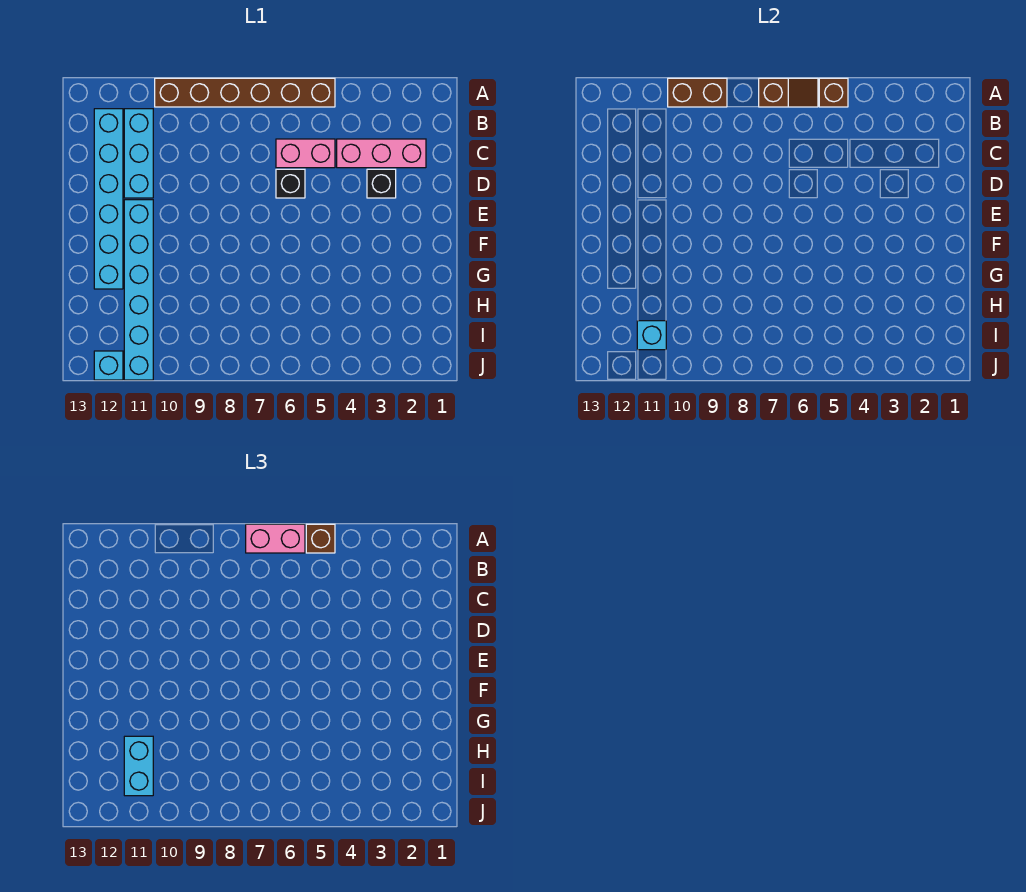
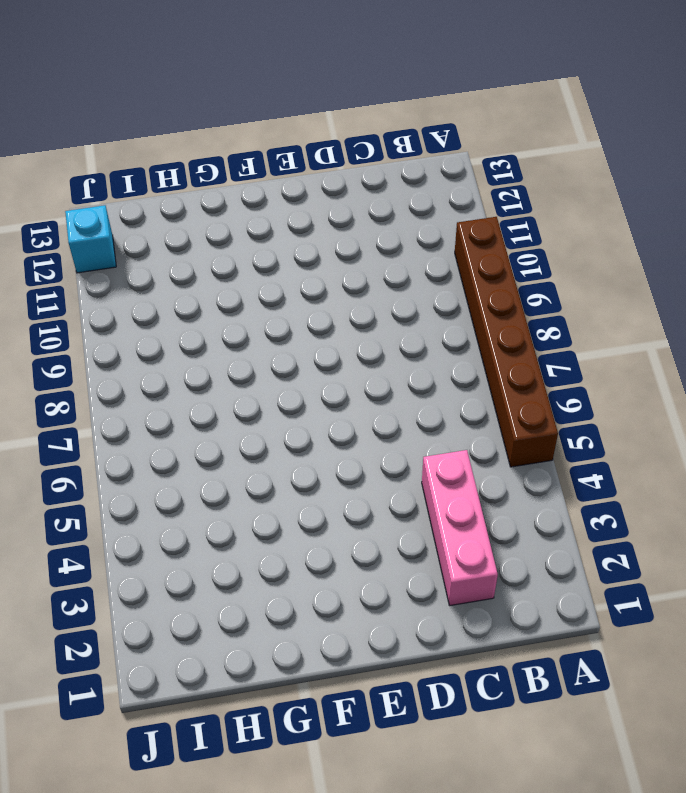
none -> cyan brick B11:D11 level 1
none -> cyan brick B12:G12 level 1
none -> pink brick C5:C6 level 1

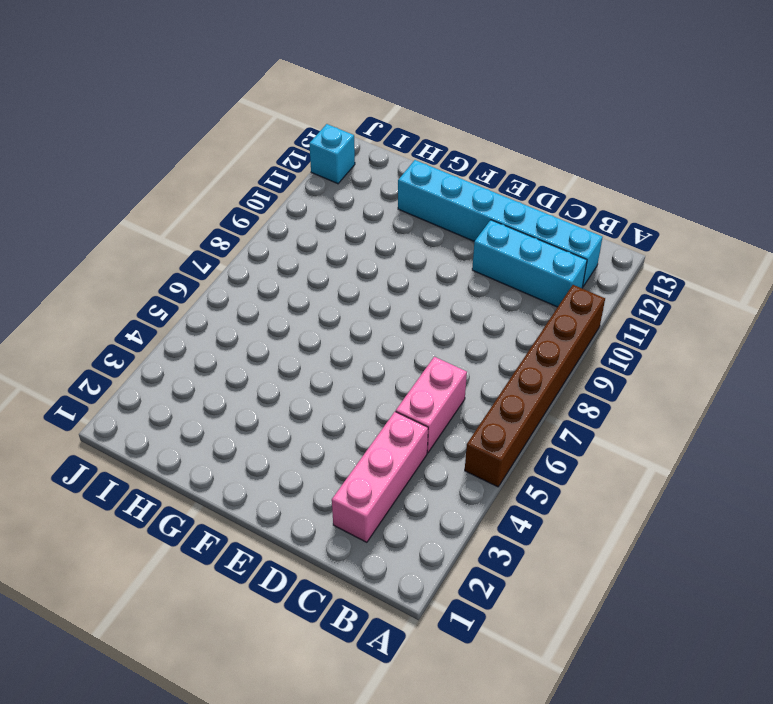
none -> black brick D3 level 1
none -> black brick D6 level 1
none -> cyan brick E11:J11 level 1

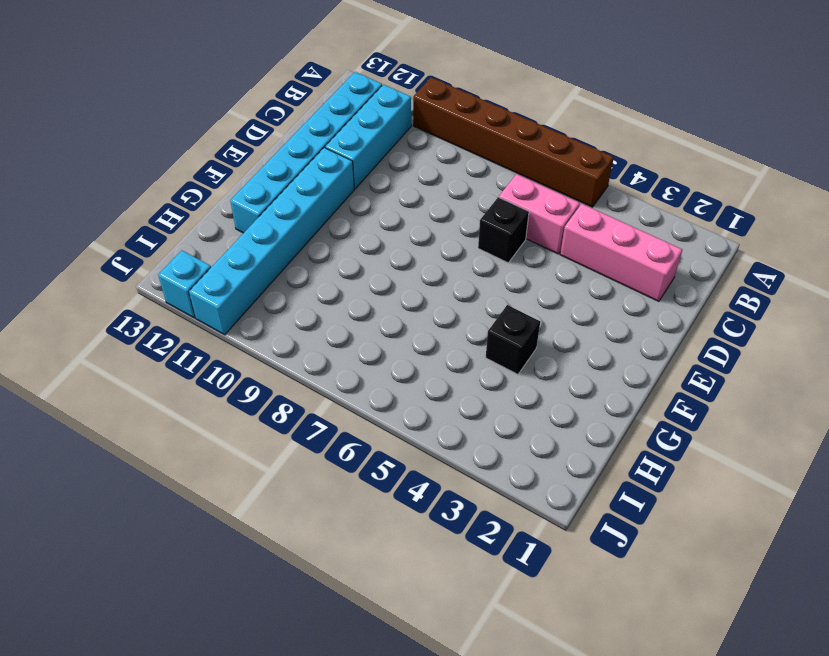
black brick G4 level 1 -> black brick D3 level 1
none -> brown brick A5 level 2
none -> brown slope A6:A7 level 2 top 7
none -> brown brick A9:A10 level 2

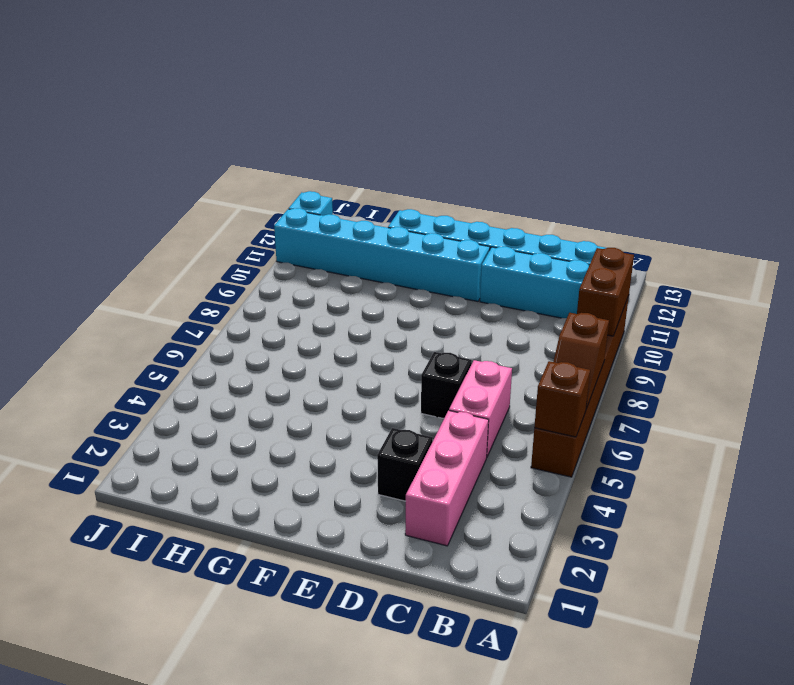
none -> cyan brick I11 level 2
none -> brown brick A5 level 3
none -> pink brick A6:A7 level 3

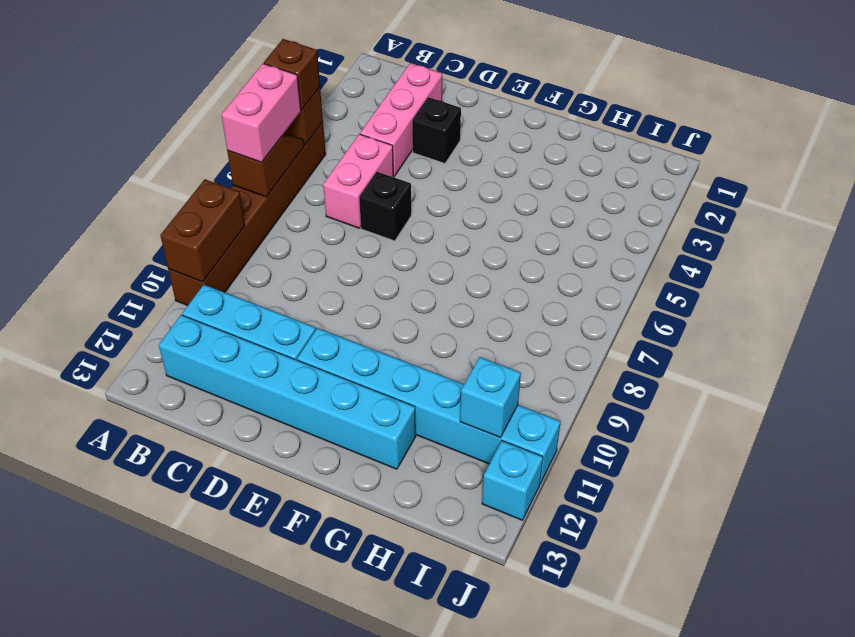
none -> cyan brick H11:I11 level 3

